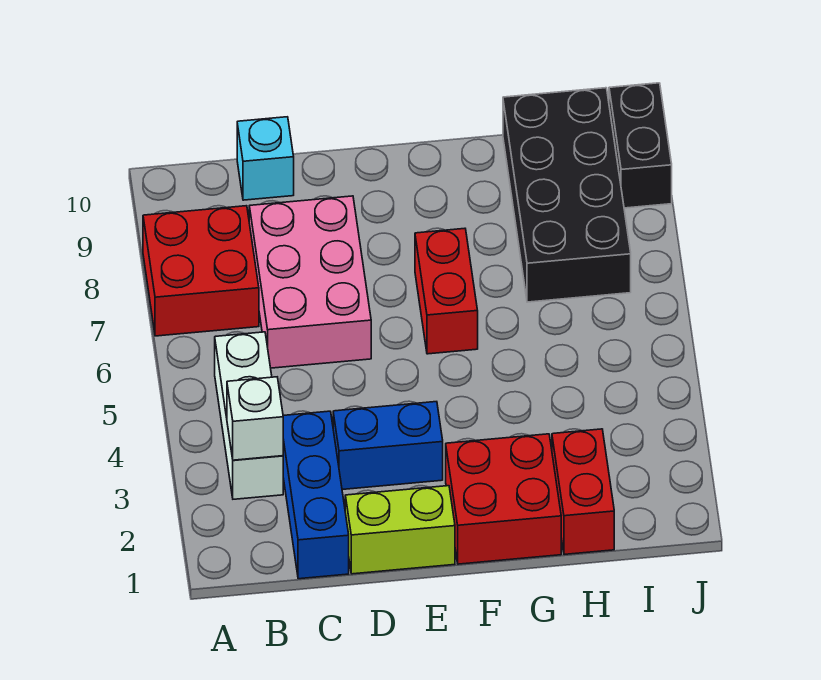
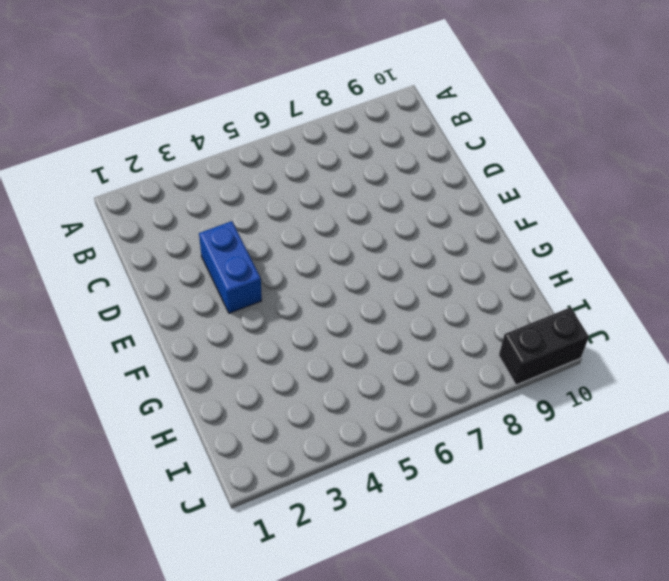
none -> red brick A7:B8 level 1
none -> white brick B3:B5 level 1
none -> blue brick C1:C3 level 1

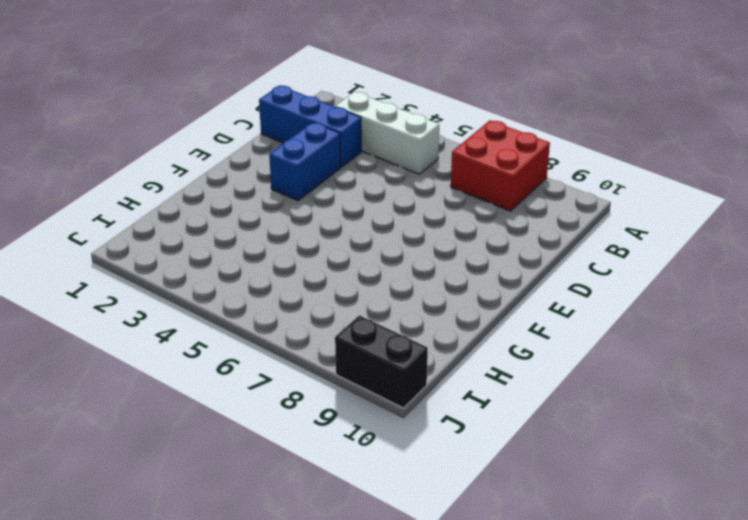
none -> pink brick C6:D8 level 1
none -> cyan brick C10 level 1
none -> lime brick D1:E1 level 1

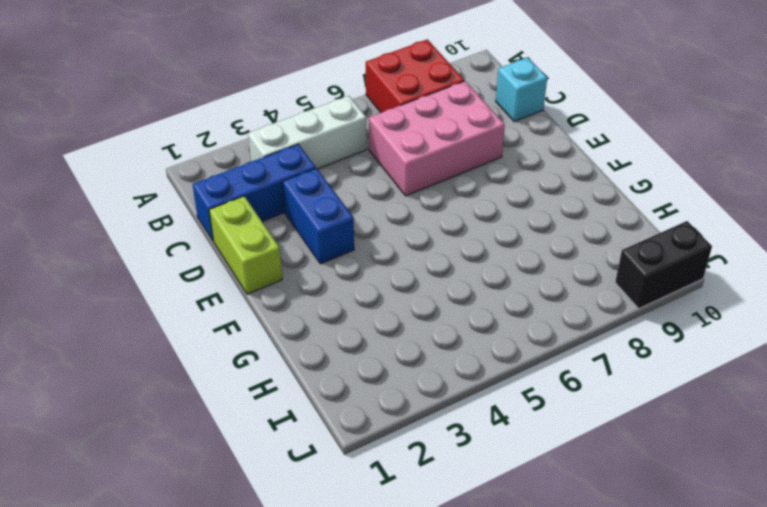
none -> red brick F1:G2 level 1
none -> red brick F6:F7 level 1
none -> red brick H1:H2 level 1

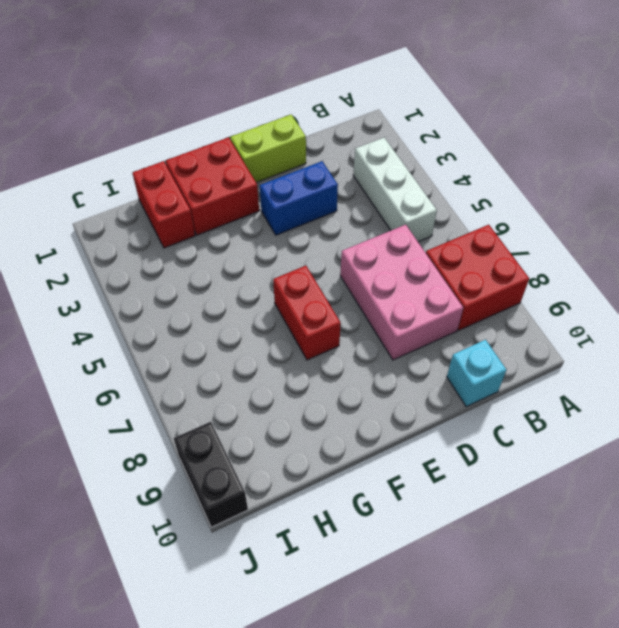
none -> blue brick C1:C3 level 1
none -> black brick H7:I10 level 1
none -> white brick B3 level 2

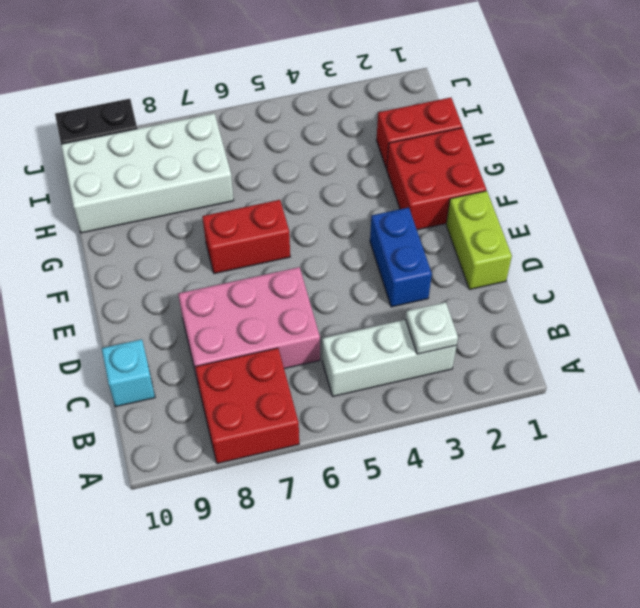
white plate B3 level 2 -> white brick B3 level 2
white brick H7:I10 level 1 -> black brick H7:I10 level 1
none -> blue brick C1:C3 level 1

